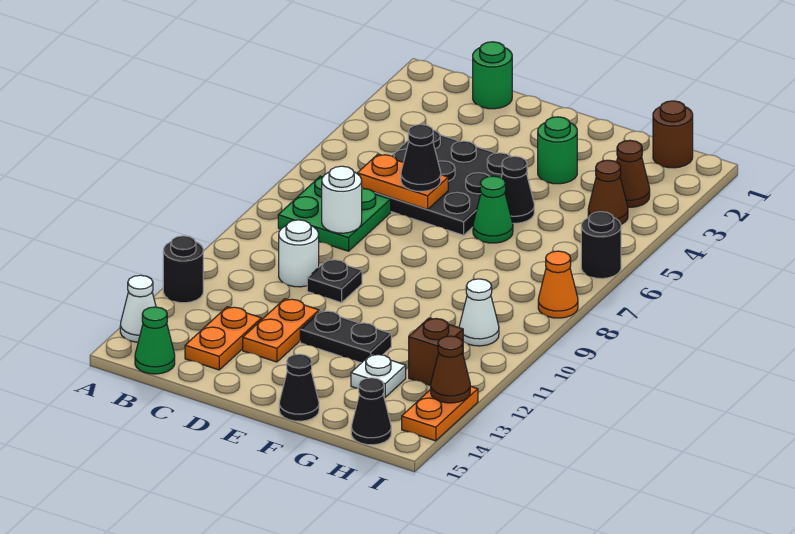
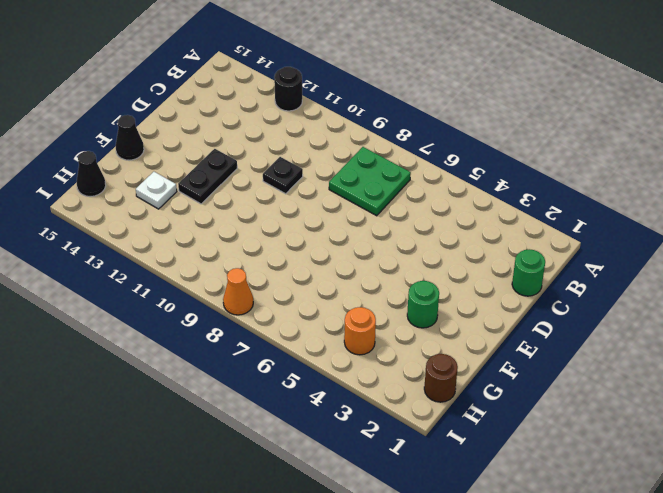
orange round brick H4 level 1 -> brown cone H4 level 1
none -> white cone A14 level 1
none -> green cone B15 level 1
none -> black plate C4:E6 level 1

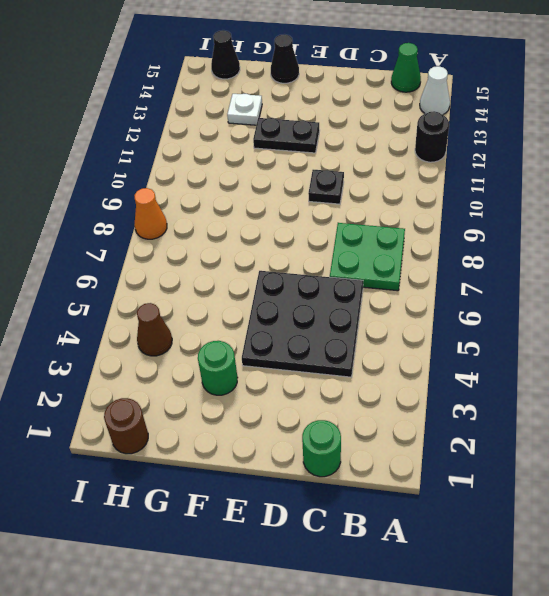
none -> white round brick C10 level 1
none -> orange plate C13:C14 level 1
none -> orange plate D12:D13 level 1

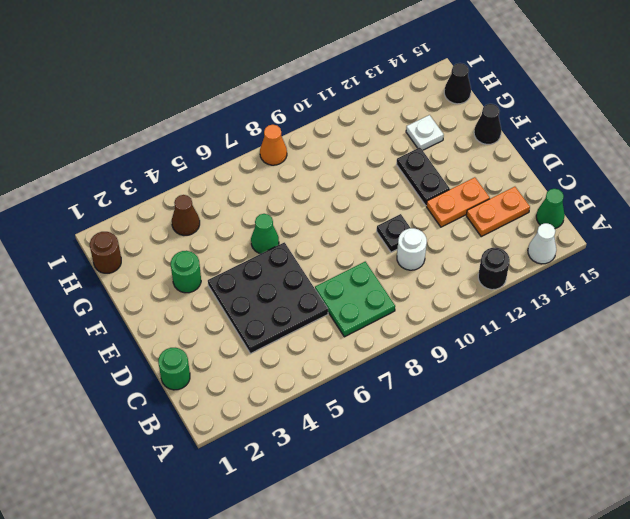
none -> black cone F5 level 1
none -> brown cone H3 level 1
none -> white cone H10 level 1

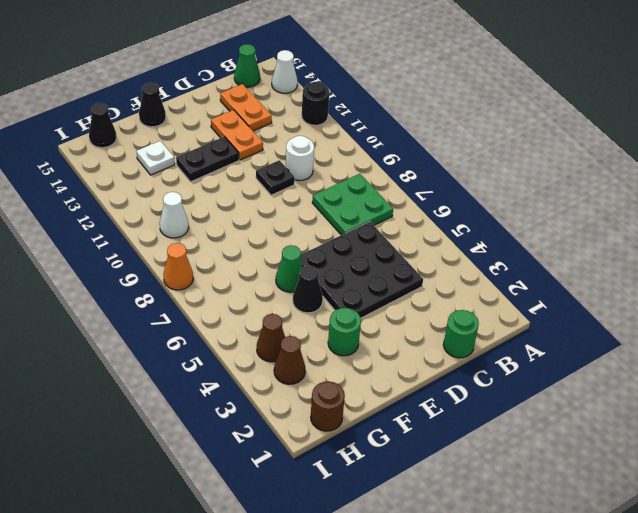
none -> brown brick H12 level 1
none -> black round brick I6 level 1
none -> orange plate I13:I14 level 1

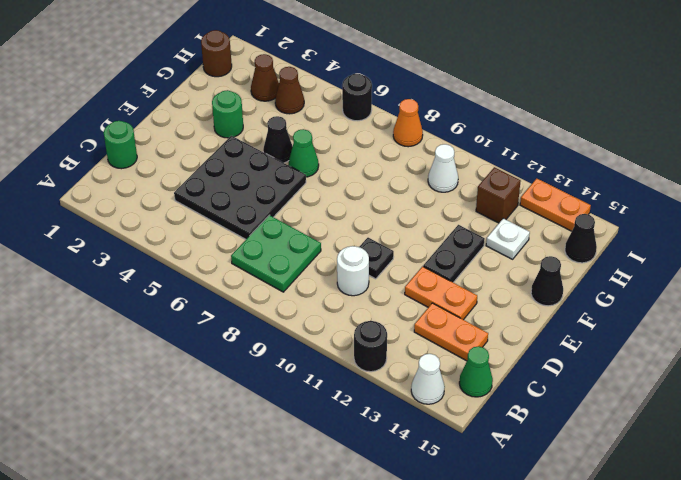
none -> orange plate C6:D6 level 2
none -> white round brick C8 level 2
none -> brown cone I13 level 2

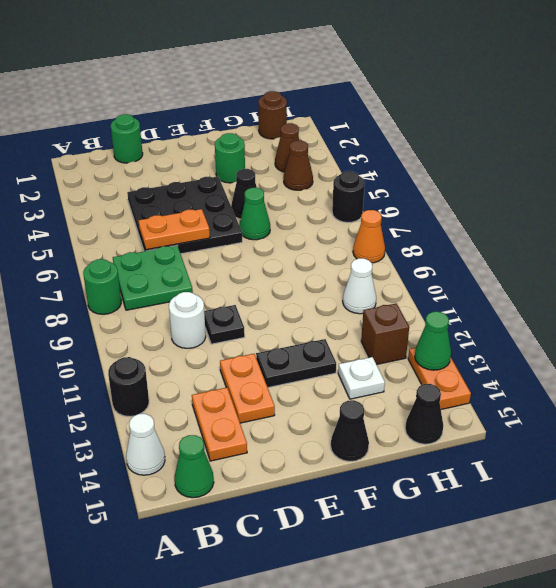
green round brick A8 level 1 -> none
green cone I13 level 2 -> brown cone I13 level 2
none -> white round brick C8 level 2
none -> black cone D6 level 3

